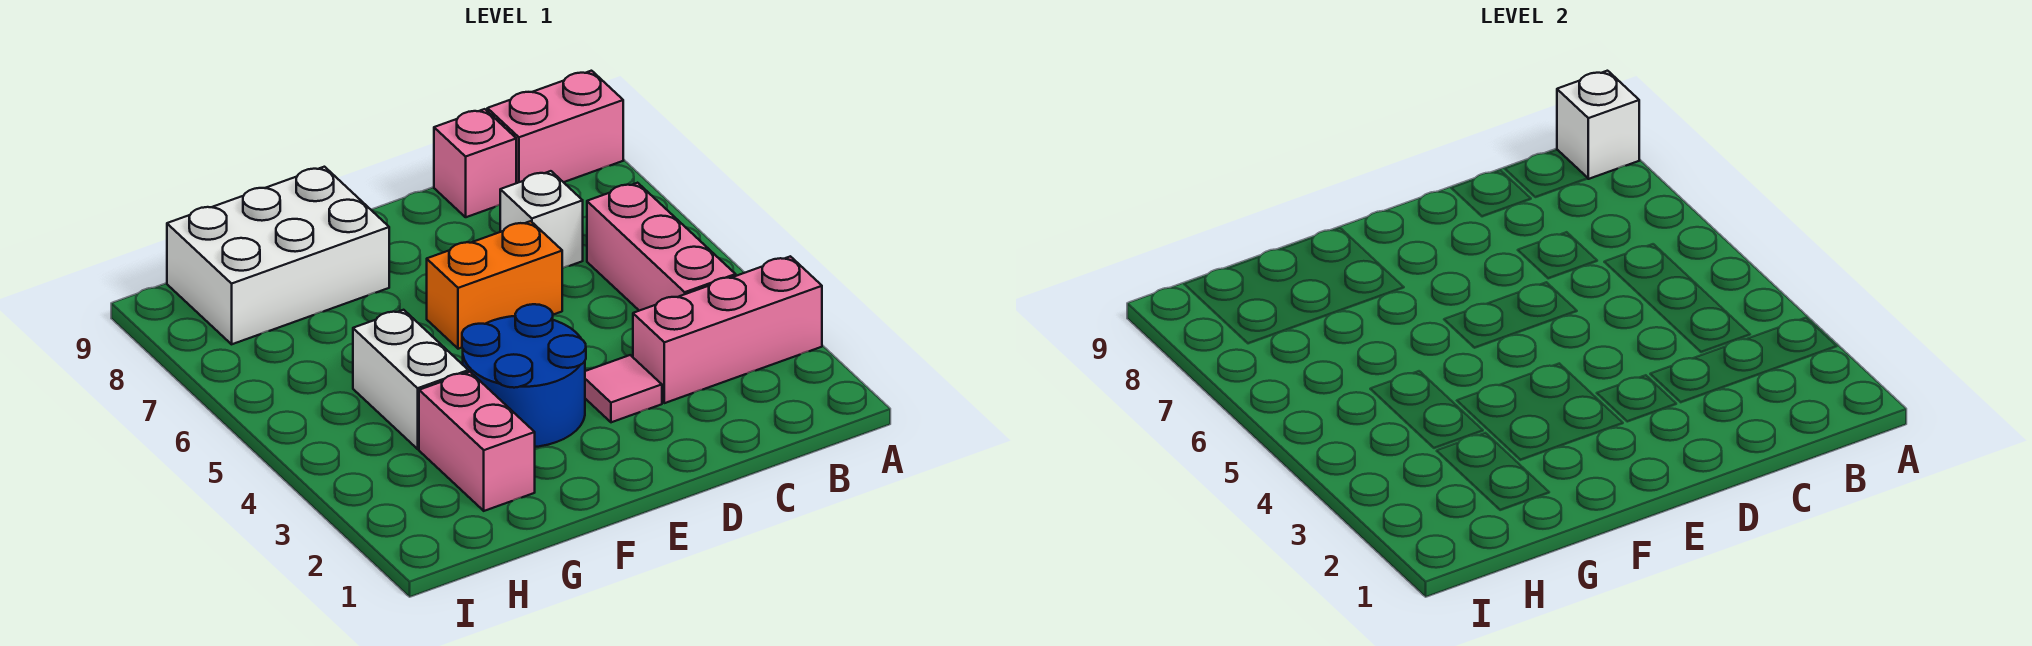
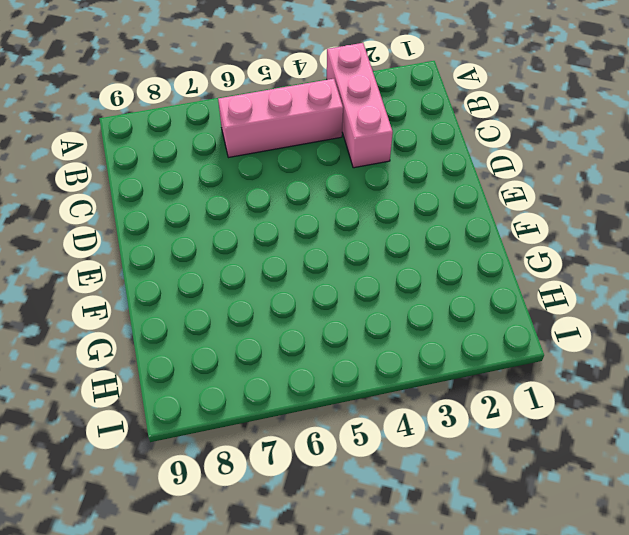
none -> pink brick A9:B9 level 1
none -> white brick C7 level 1
none -> pink brick C9 level 1

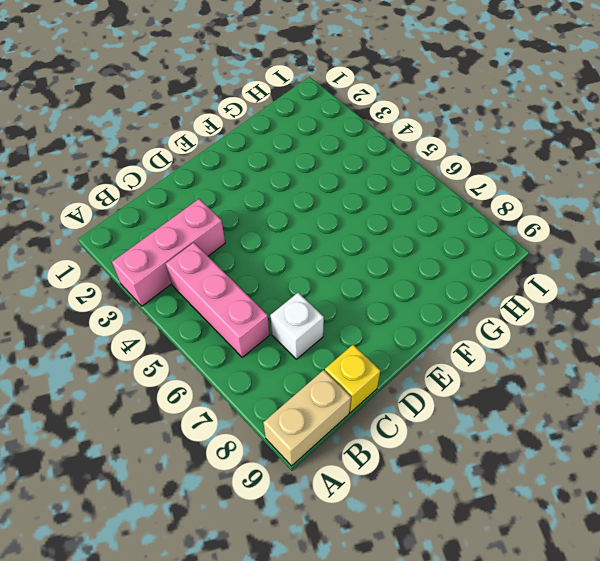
tan brick A9:B9 level 1 -> pink brick A9:B9 level 1
yellow brick C9 level 1 -> pink brick C9 level 1
none -> pink tile D3 level 1
none -> orange brick D6:E6 level 1
none -> blue round brick E3:F4 level 1

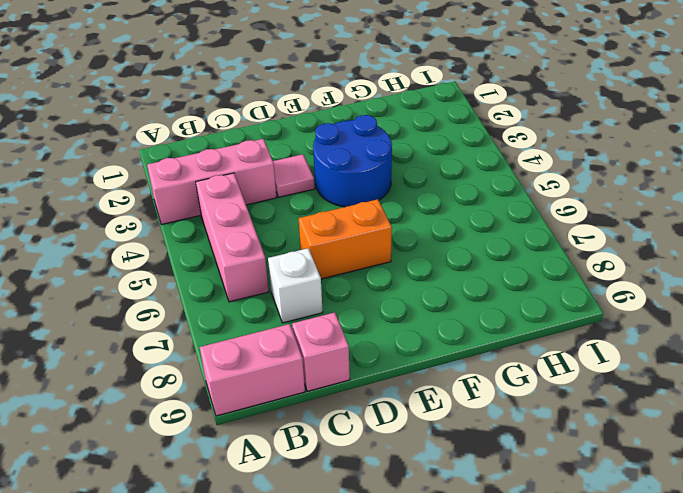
none -> white brick F8:H9 level 1
none -> pink brick G2:G3 level 1
none -> white brick G4:G5 level 1

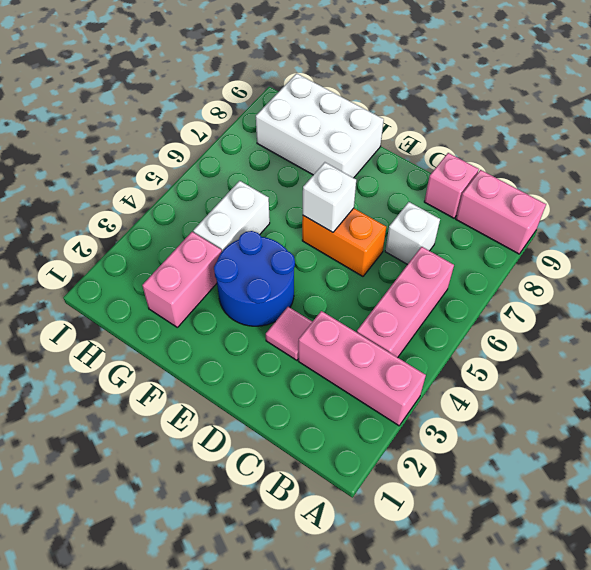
white brick E6 level 2 -> white brick A9 level 2

